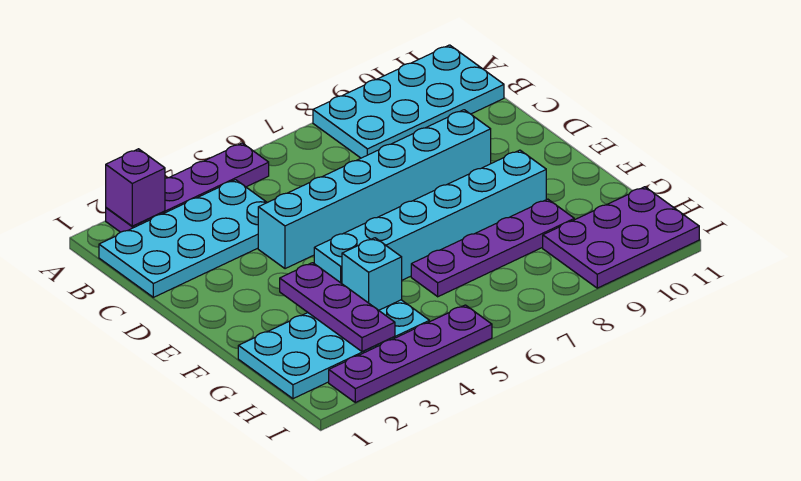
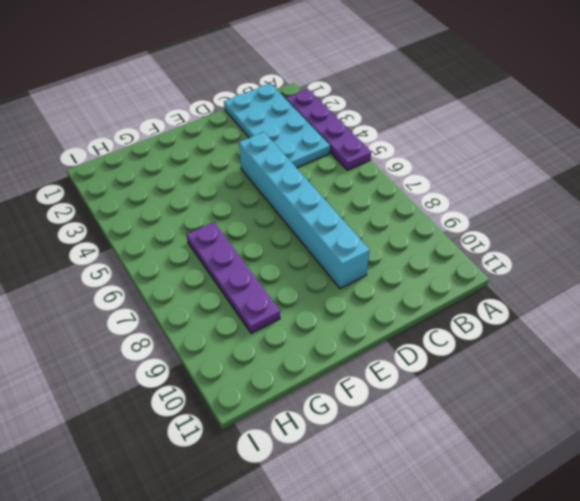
none -> cyan plate A8:B11 level 1
none -> cyan brick F4:F9 level 1
none -> cyan plate G1:H4 level 1

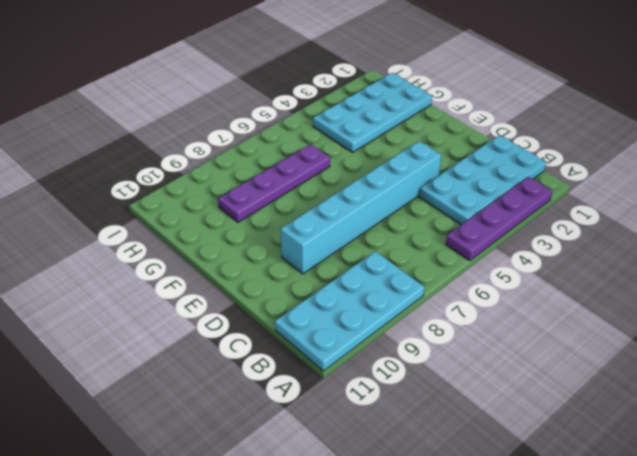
none -> cyan brick F4:F9 level 1
none -> purple plate H9:I11 level 1
none -> purple plate I2:I5 level 1

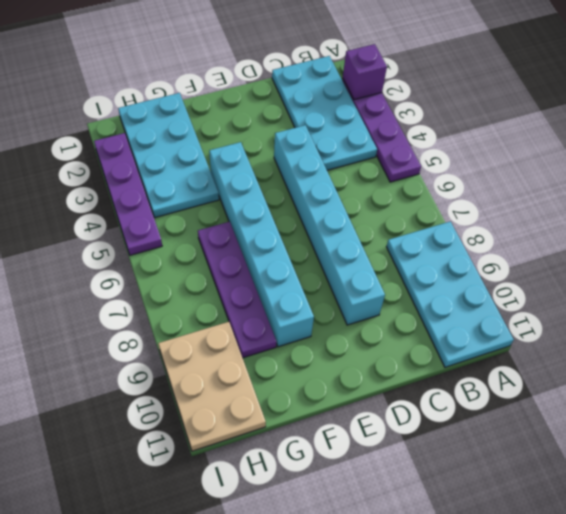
tan plate H9:I11 level 1 -> purple plate H9:I11 level 1
none -> purple plate F3:H3 level 2
none -> cyan brick G4 level 2

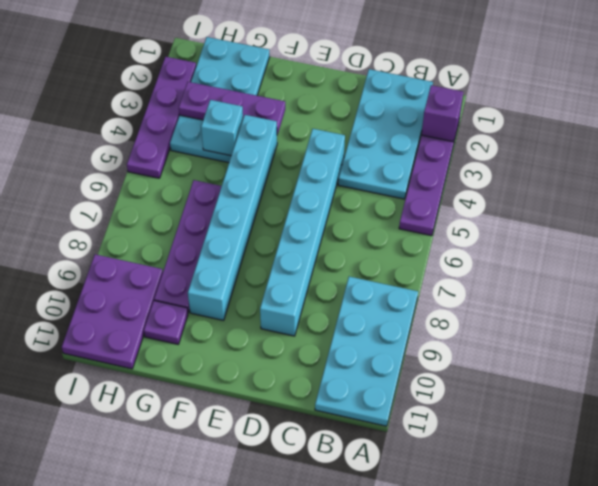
purple plate G10 level 1 -> none

